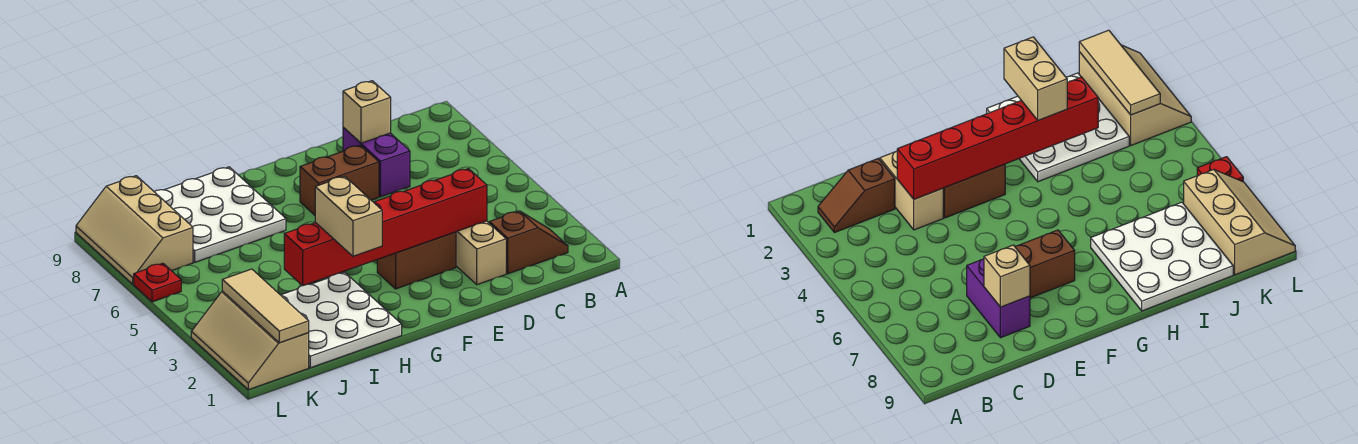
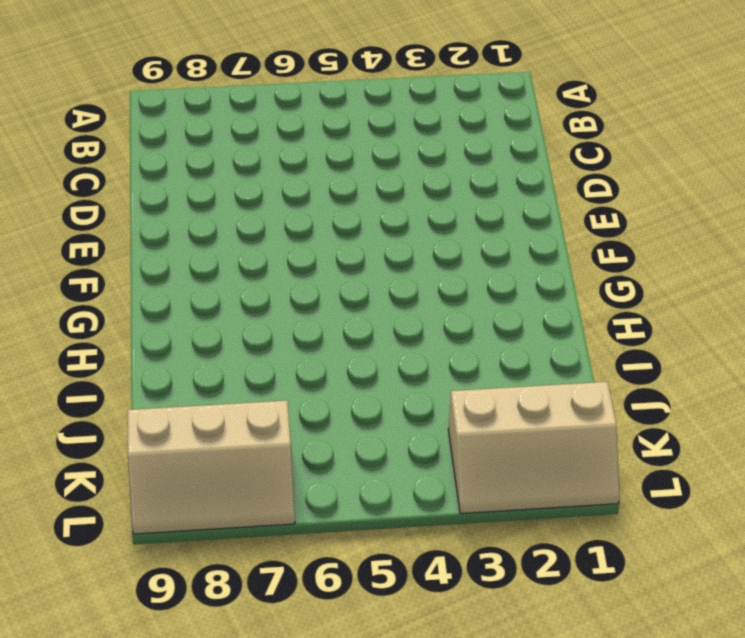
none -> brown slope B2:C2 level 1 top C
none -> tan brick D2:D3 level 1
none -> purple brick D7:D8 level 1

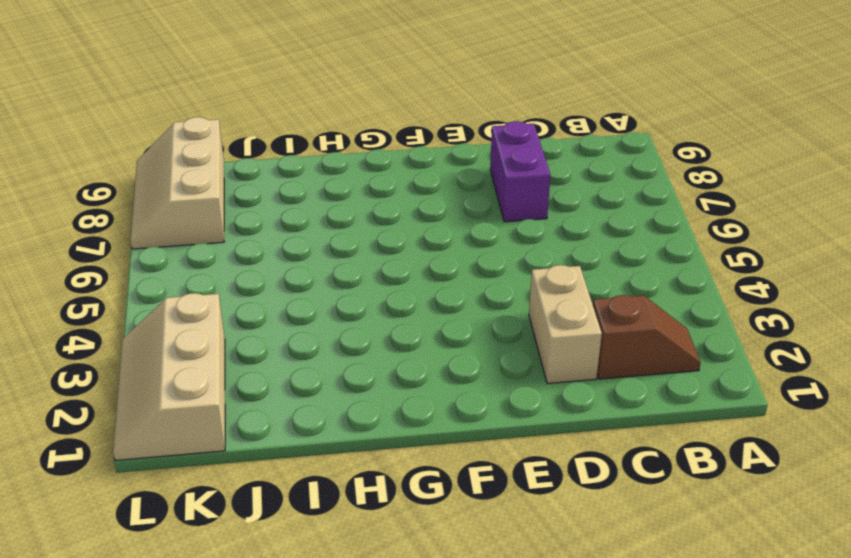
none -> brown brick E3:F3 level 1
none -> brown brick E7:F7 level 1
none -> white plate H1:J3 level 1

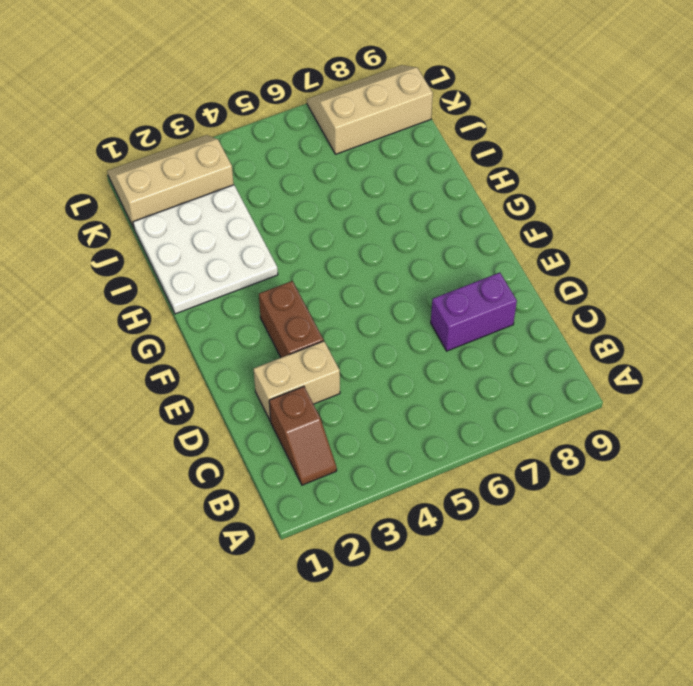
none -> brown brick E7:F7 level 1
none -> white plate H7:J9 level 1
none -> red plate L6 level 1

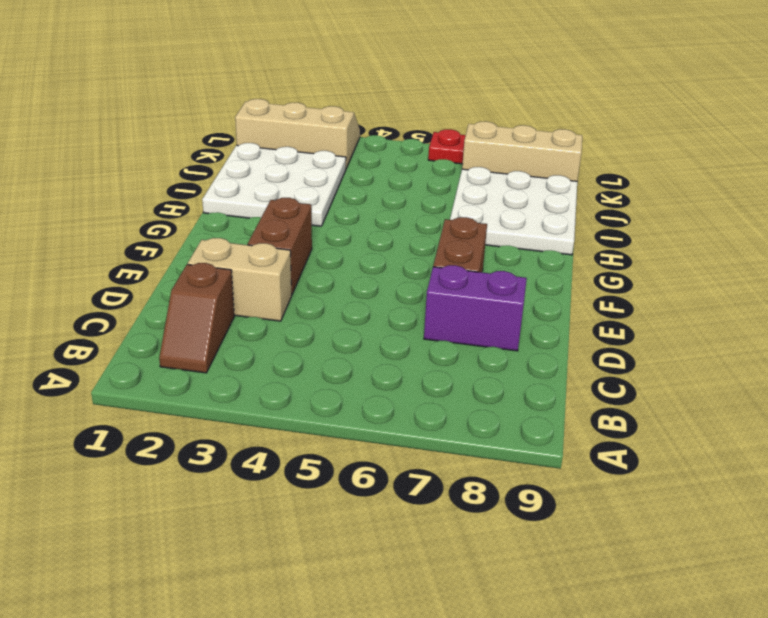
none -> red brick D3:I3 level 2
none -> tan brick D8 level 2
none -> tan tile K1:K3 level 2

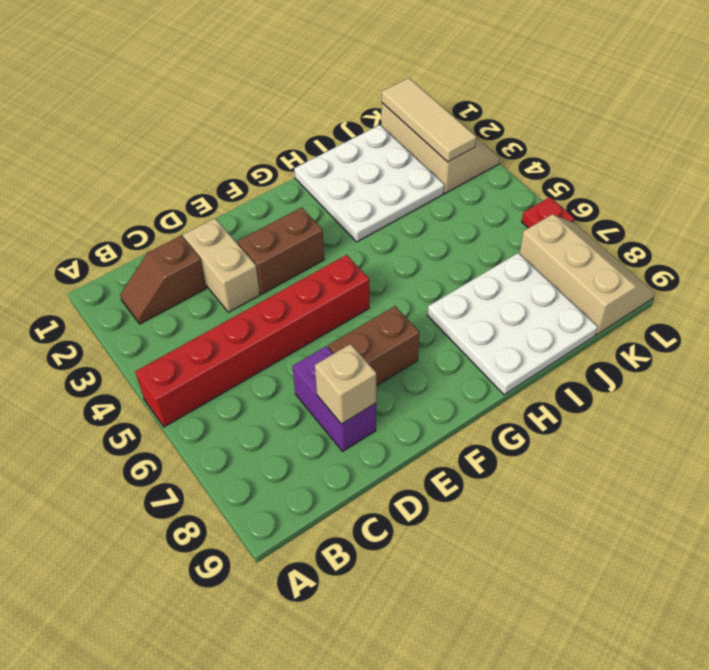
red brick A5:F5 level 1 -> red brick D3:I3 level 2
none -> tan brick H2:H3 level 3

